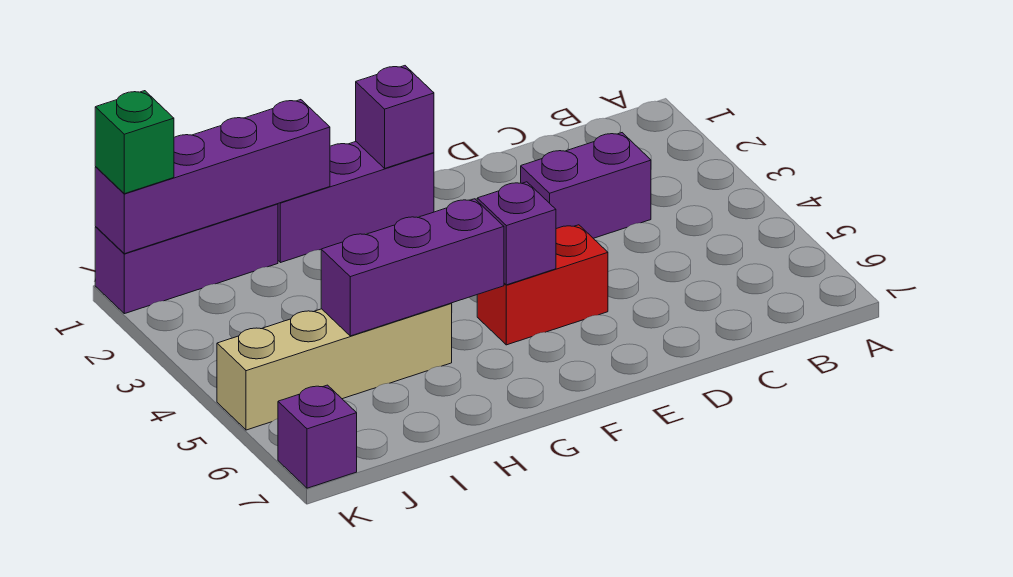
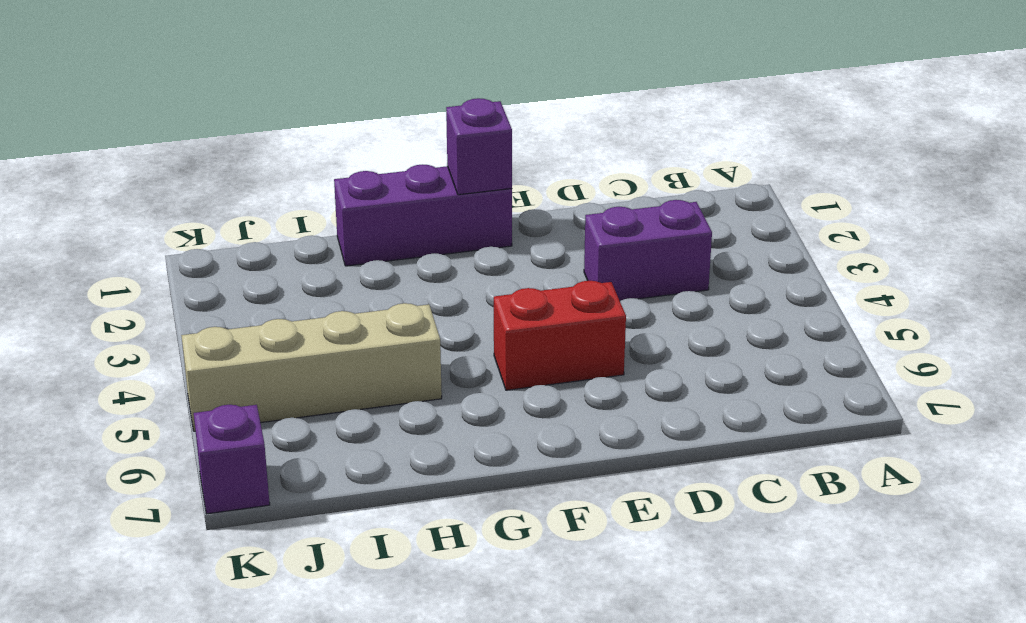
none -> purple brick I1:K1 level 1
none -> purple brick F5 level 2

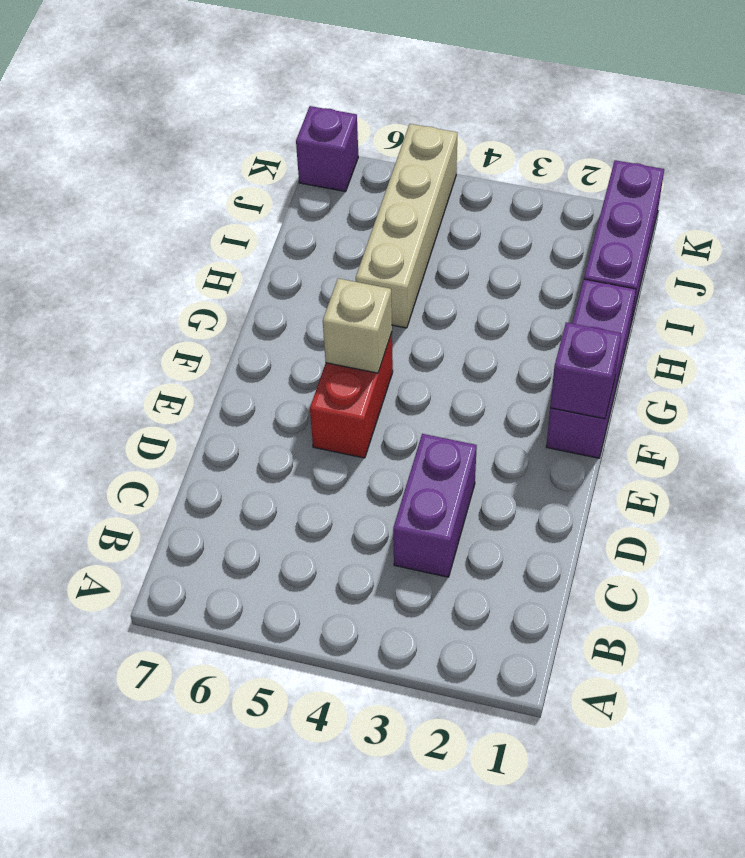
tan brick F5 level 2 -> purple brick F5 level 2
none -> purple brick G5:I5 level 2
none -> purple brick H1:K1 level 2

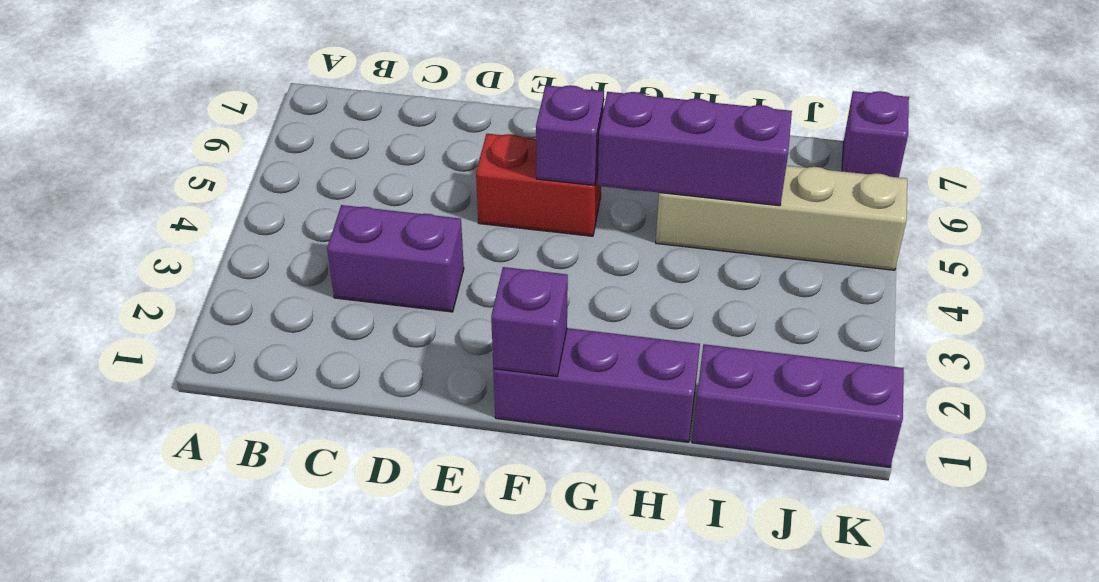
none -> purple brick H1:K1 level 2
none -> green brick K1 level 3

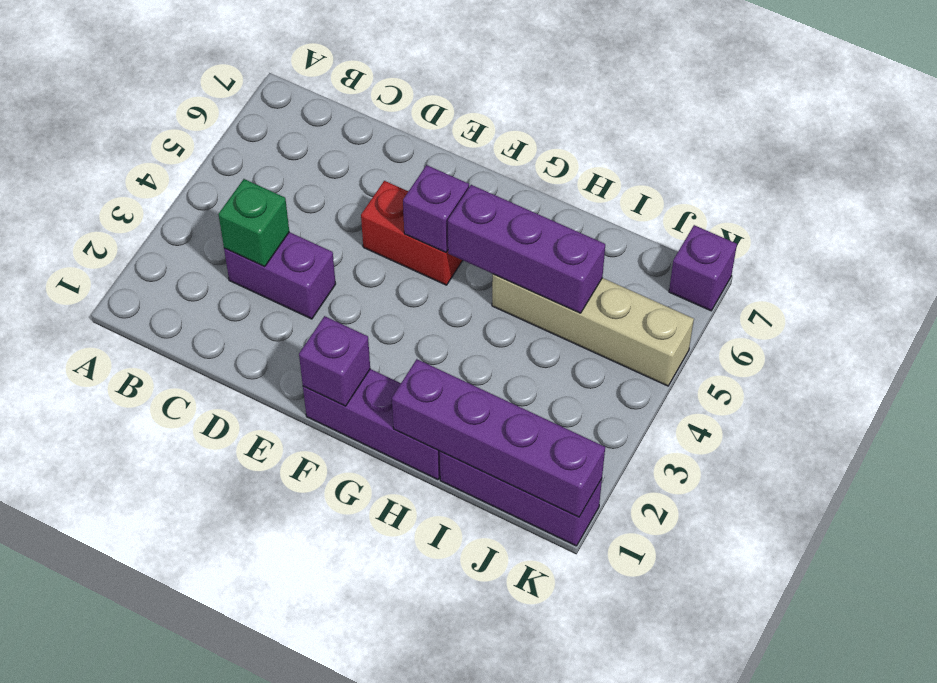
green brick C3 level 2 -> green brick K1 level 3

